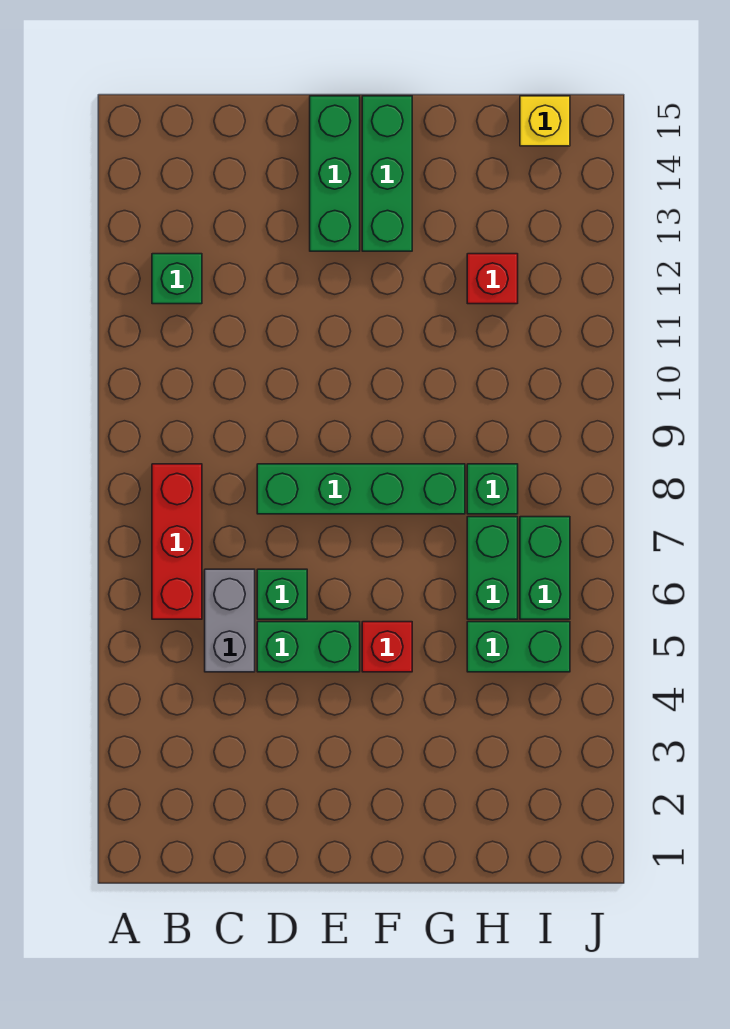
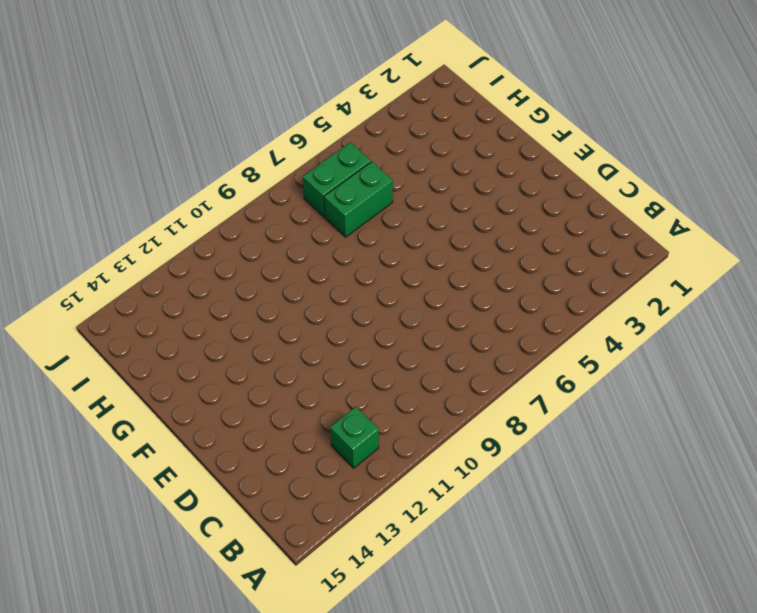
none -> red brick B6:B8 level 1
none -> grey brick C5:C6 level 1
none -> green brick D5:E5 level 1

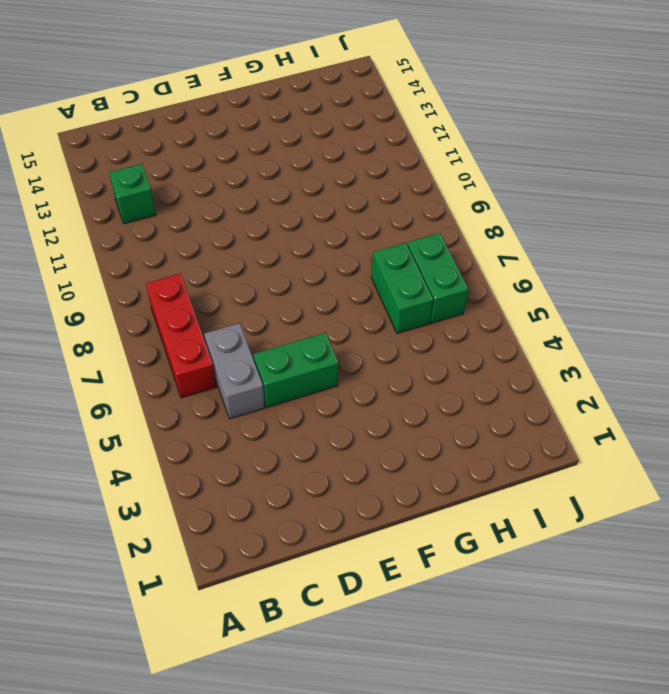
none -> green brick D6 level 1
none -> green brick D8:G8 level 1
none -> green brick E13:E15 level 1

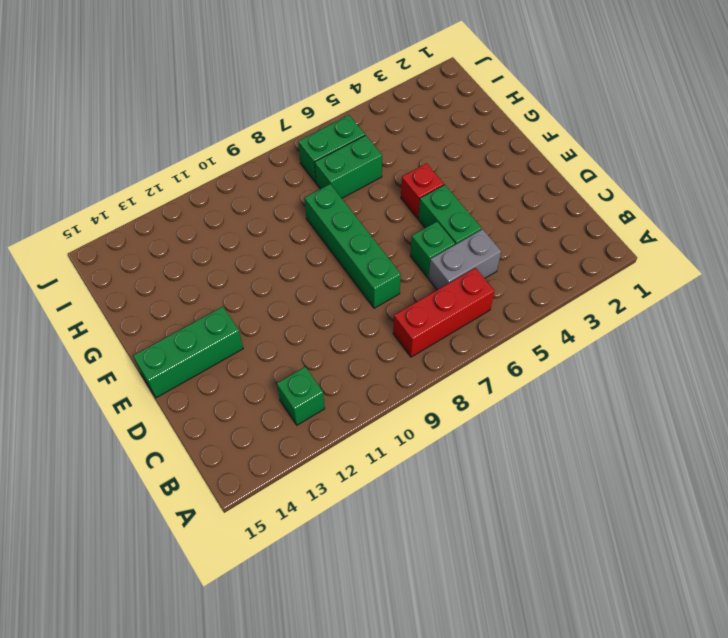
none -> green brick F13:F15 level 1
none -> green brick H5:I5 level 1
none -> green brick H8 level 1

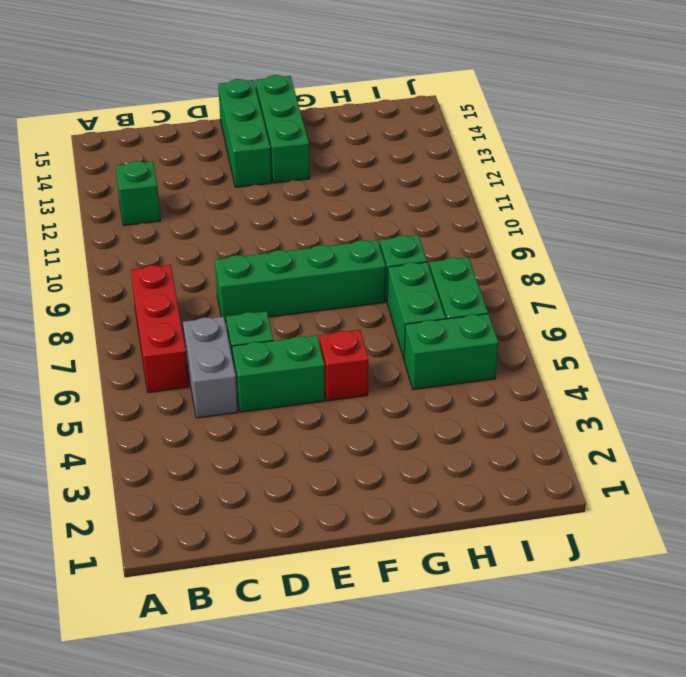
none -> red brick H12 level 1
none -> yellow brick I15 level 1

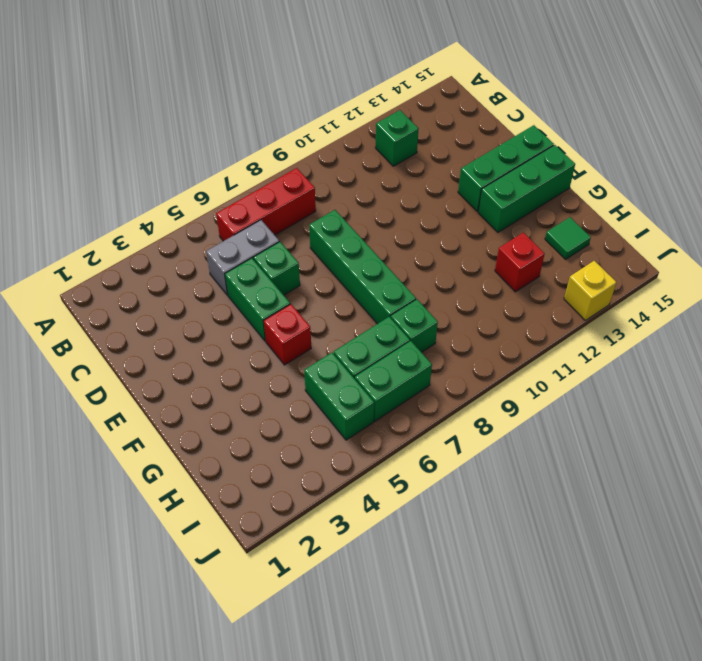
green tile H14 level 1 -> none
yellow brick J13 level 1 -> yellow brick I15 level 1

